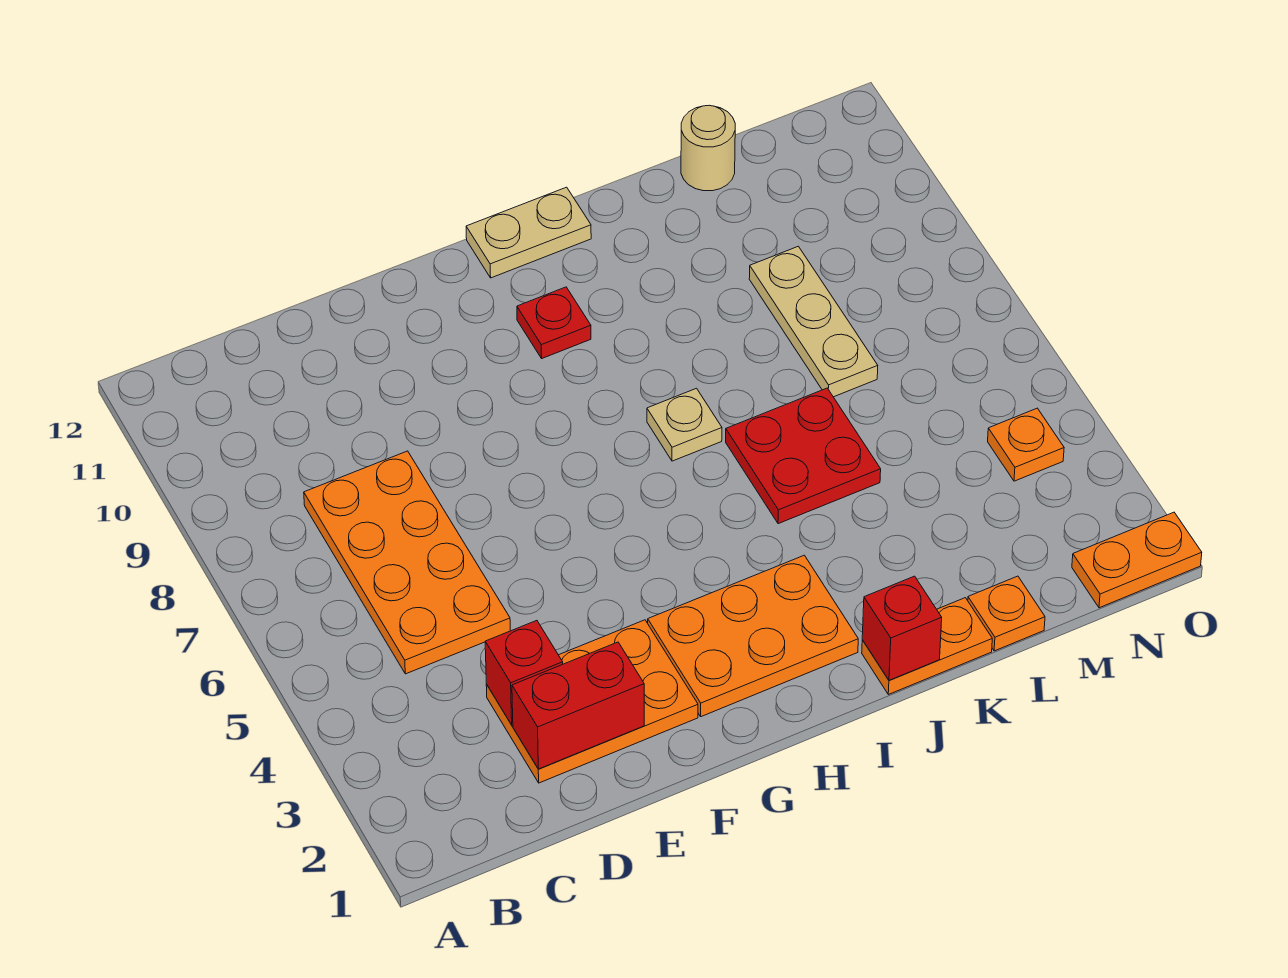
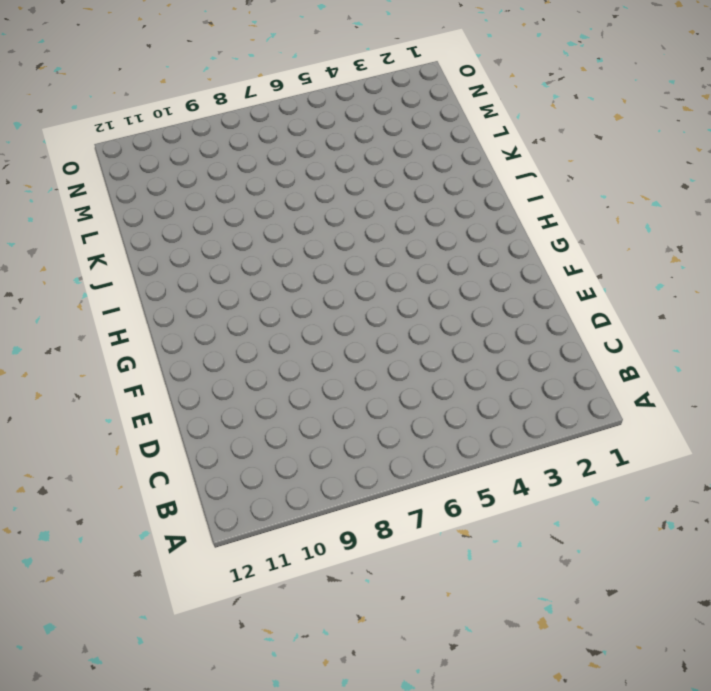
none -> orange plate C5:D8 level 1
none -> orange plate D2:F3 level 1
none -> orange plate G2:I3 level 1

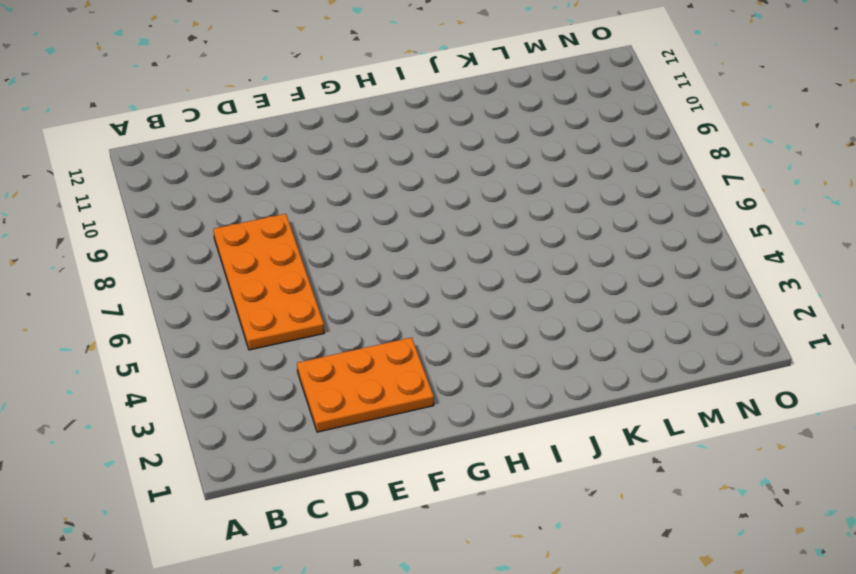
none -> orange plate G2:I3 level 1
none -> red plate H10 level 1
none -> tan plate H12:I12 level 1

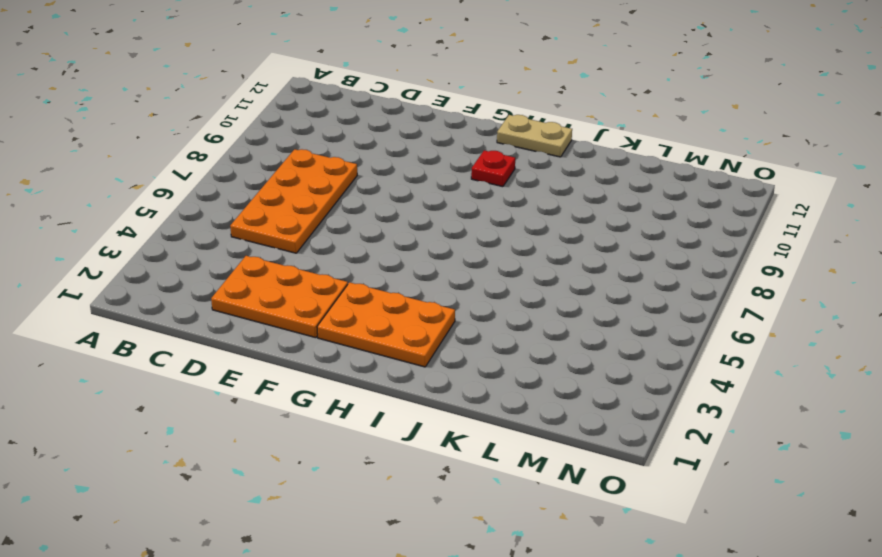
none -> tan plate I7 level 1
none -> orange plate J1:K1 level 1
none -> red plate J5:K6 level 1

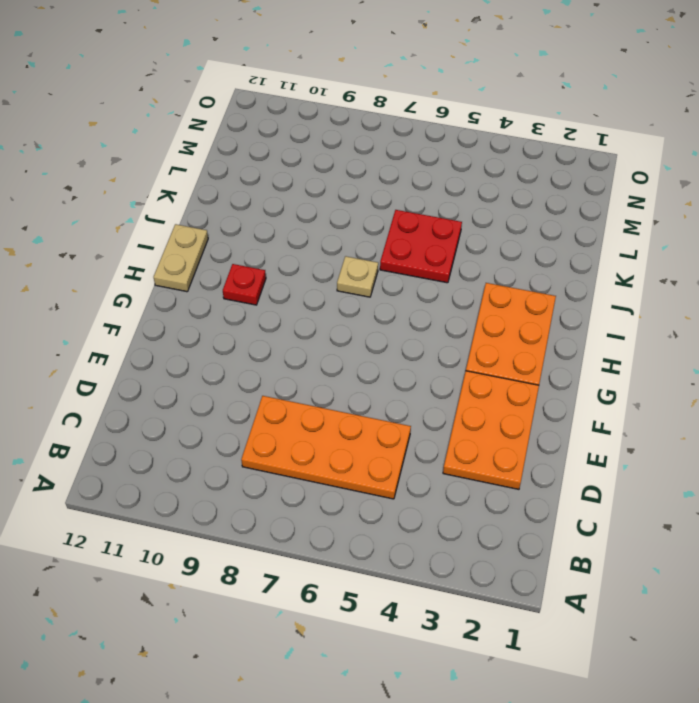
none -> orange plate J1:K1 level 1
none -> orange plate L1 level 1
none -> tan plate L7:L9 level 1

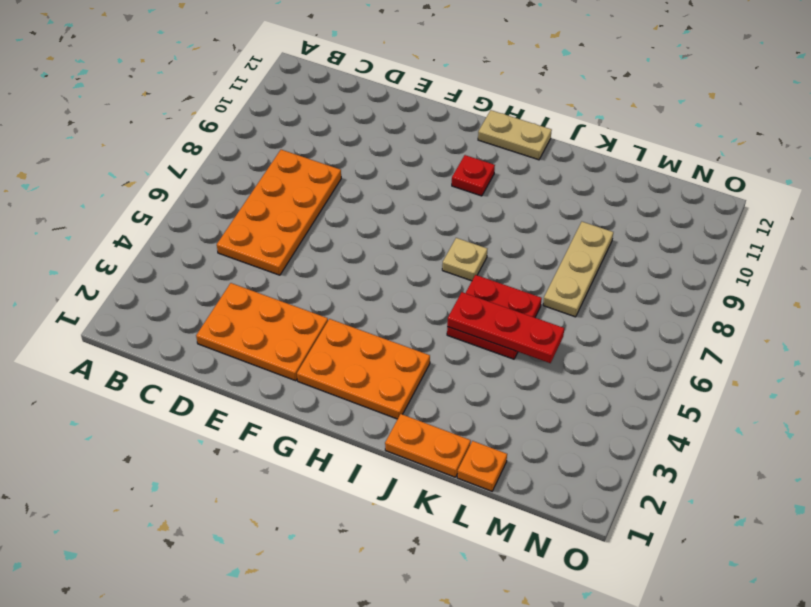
red plate J5:L5 level 2 -> none
none -> tan round brick L12 level 1
none -> orange plate N1:O1 level 1
none -> orange plate N4 level 1

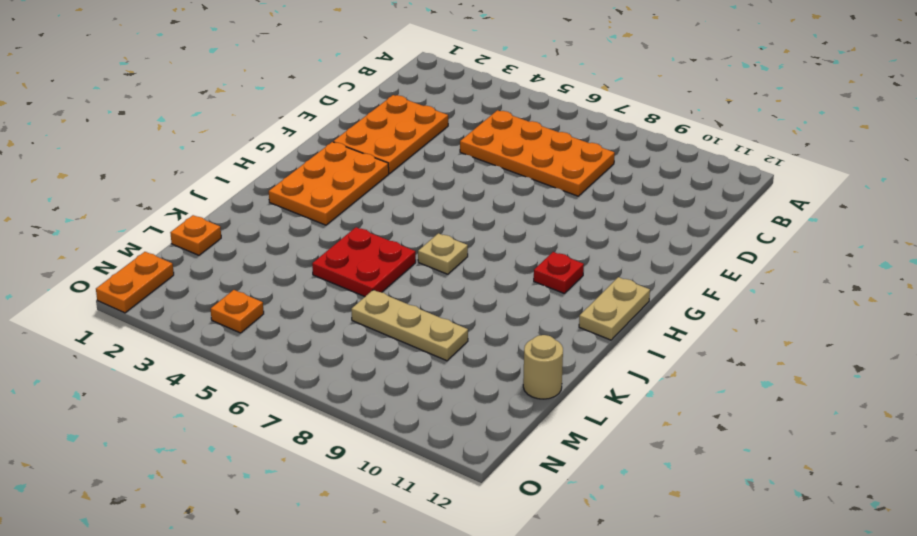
none -> orange plate J1:K1 level 1
none -> red brick D2:E2 level 2
none -> red brick D3 level 2

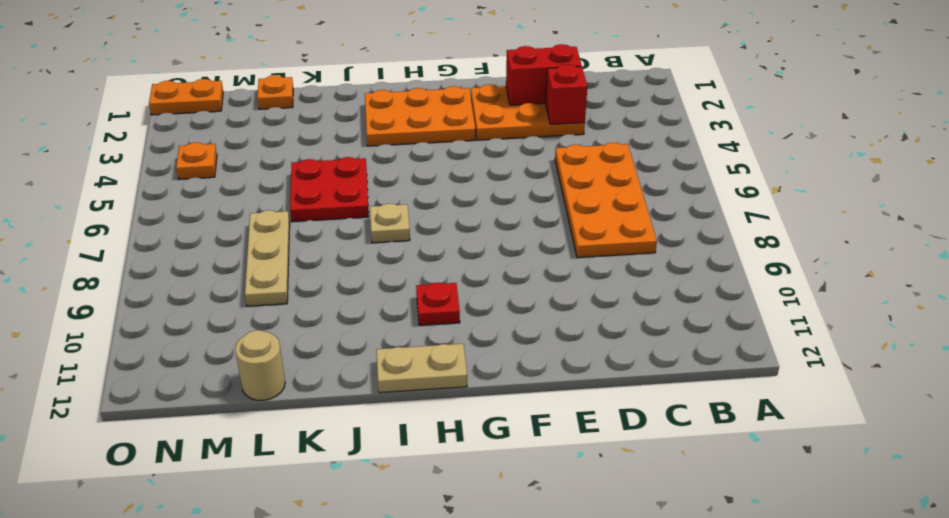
none -> orange plate J1:K1 level 1
none -> red brick J1 level 2

